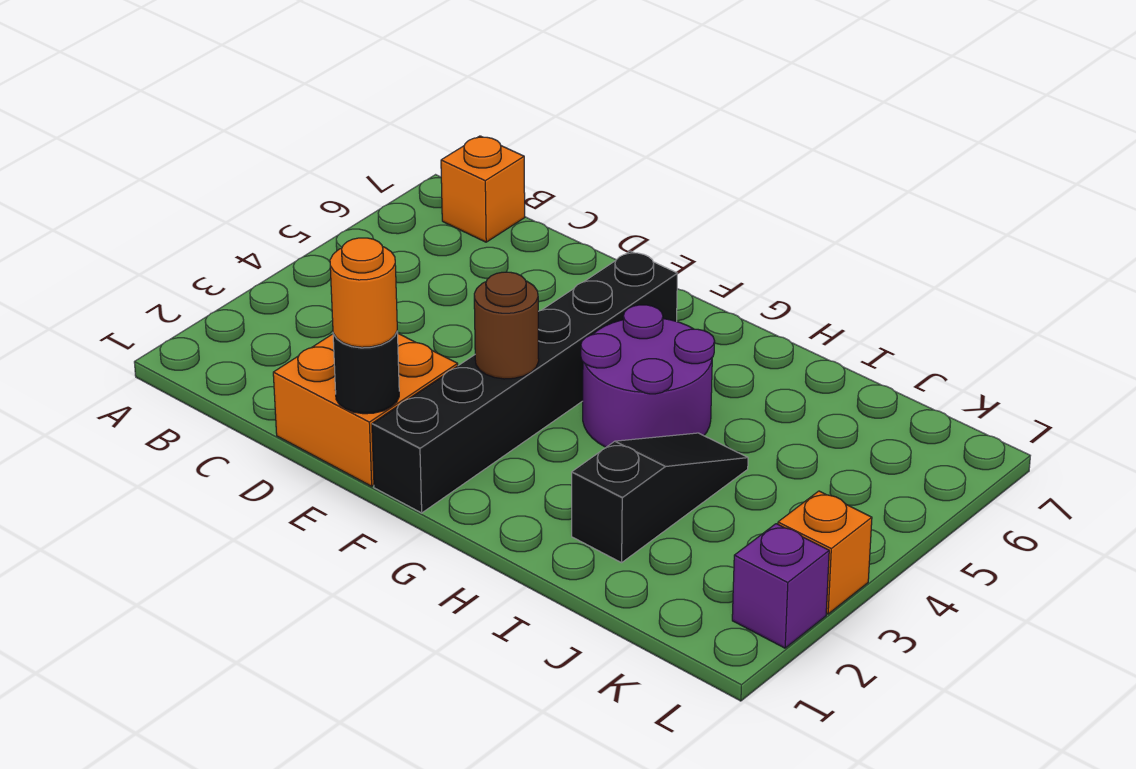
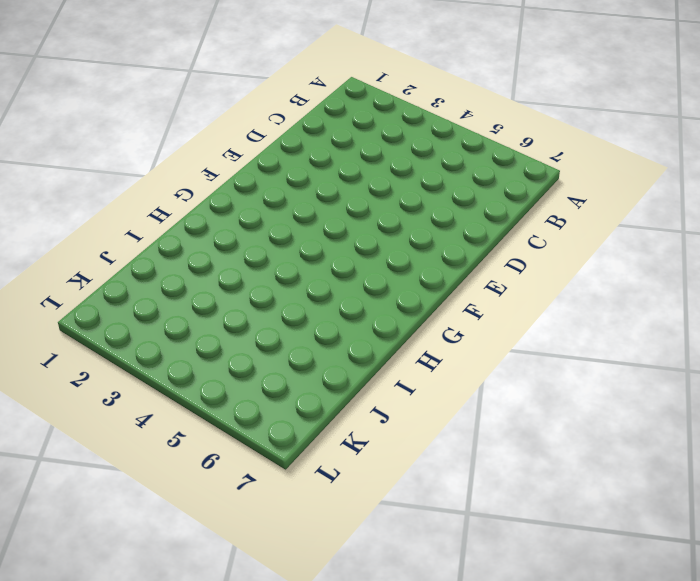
none -> orange brick B7 level 1
none -> orange brick D1:E2 level 1

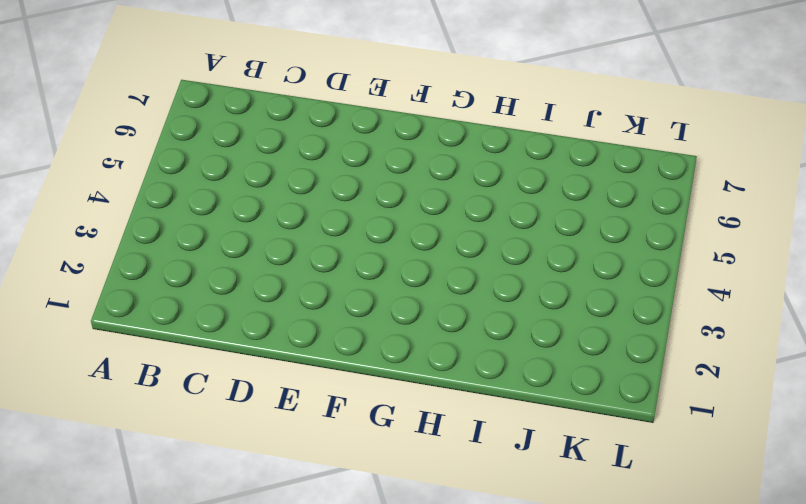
none -> orange brick B7 level 1
none -> orange brick D1:E2 level 1

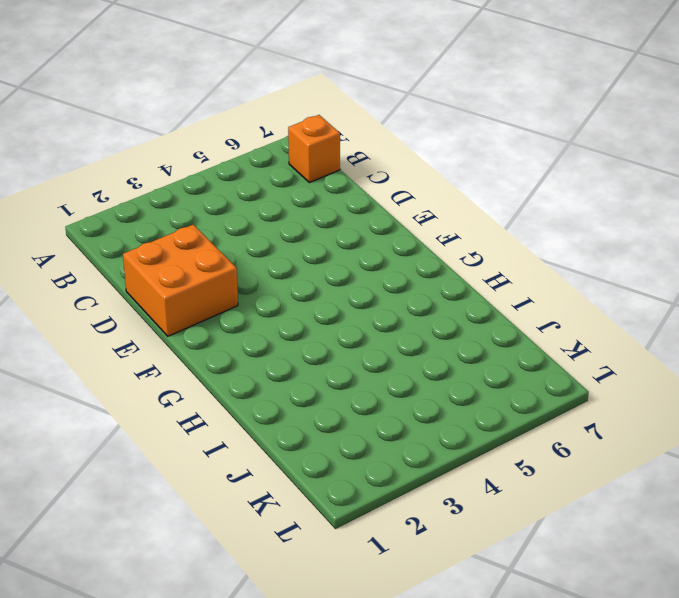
none -> black brick F1:F6 level 1
none -> purple round brick G4:H5 level 1

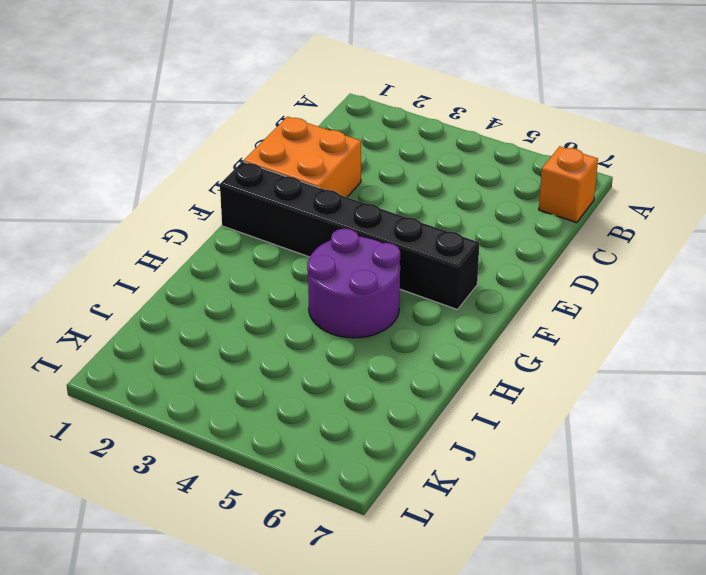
none -> black slope I2:I4 level 1 top 2
none -> purple brick L2 level 1

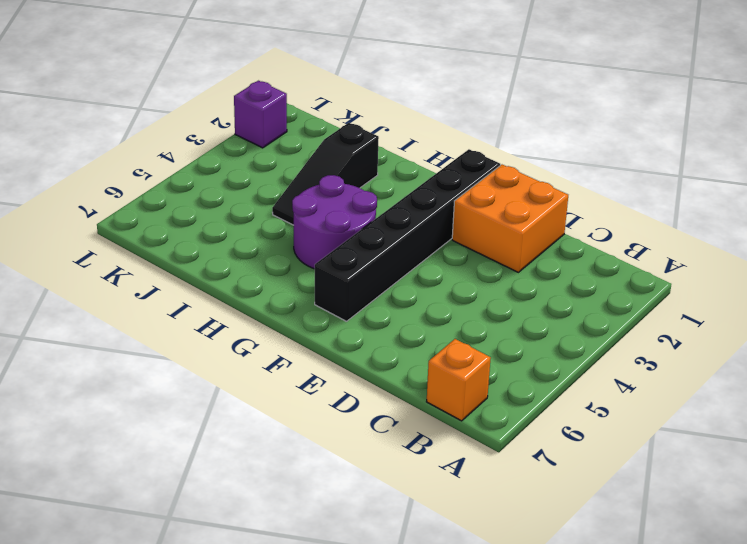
none -> orange brick L3 level 1
none -> black round brick E1 level 2

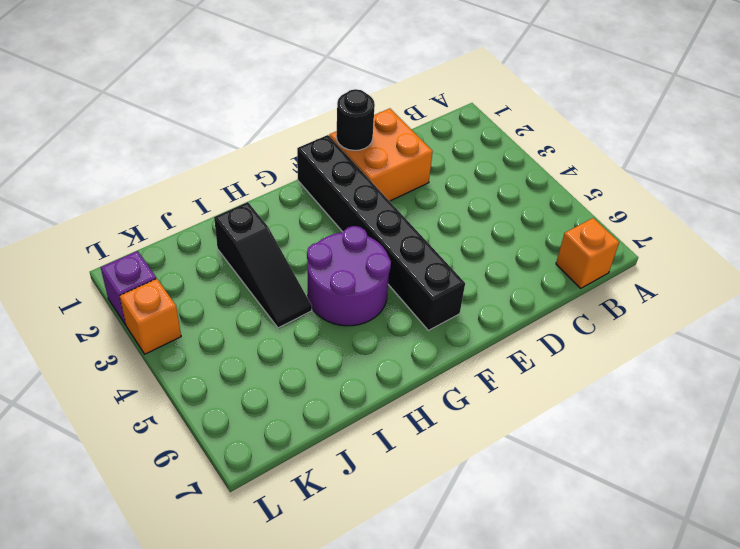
none -> brown round brick F3 level 2
none -> orange round brick E1 level 3

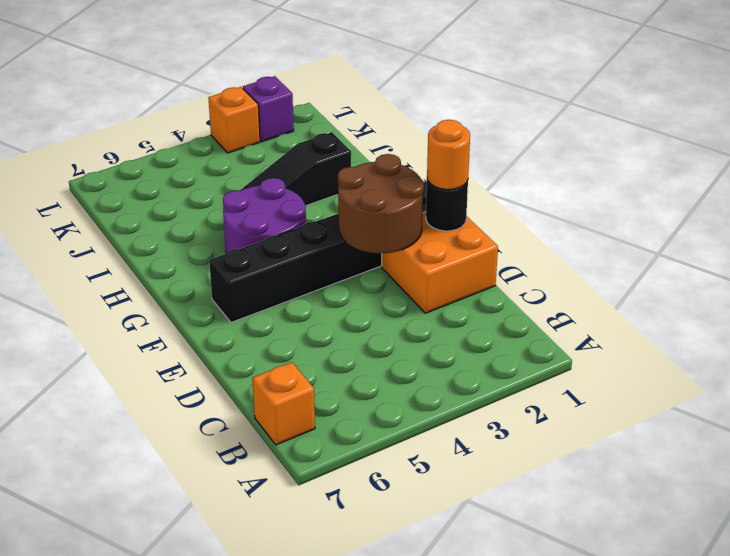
brown round brick E2:F3 level 2 -> brown round brick F3 level 2

